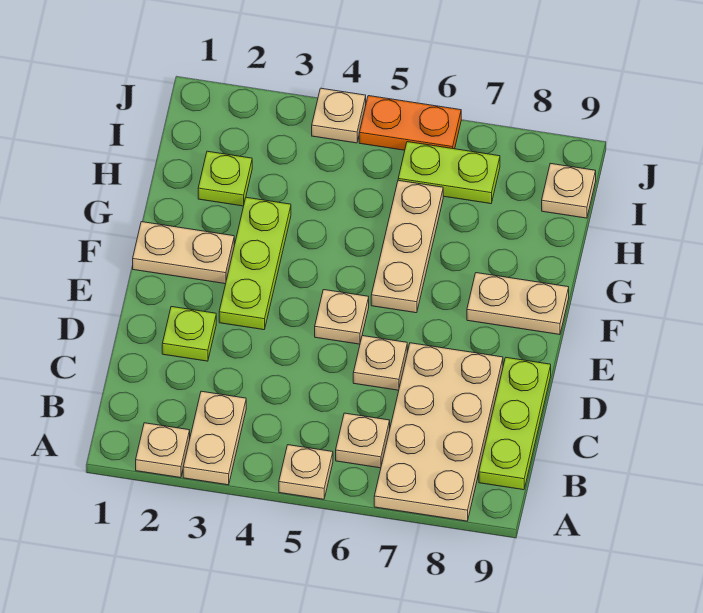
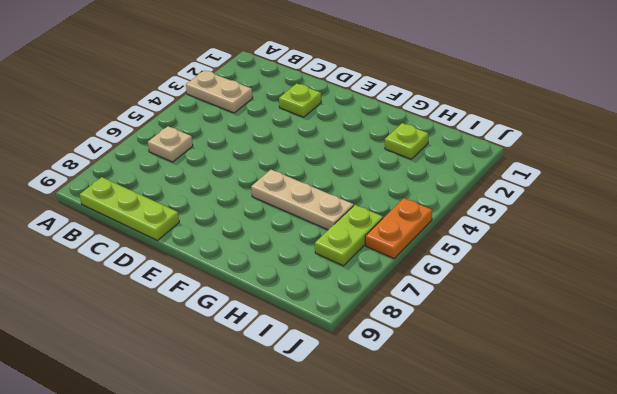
none -> tan plate A2 level 1
none -> tan plate A5 level 1
none -> tan plate A7:D8 level 1

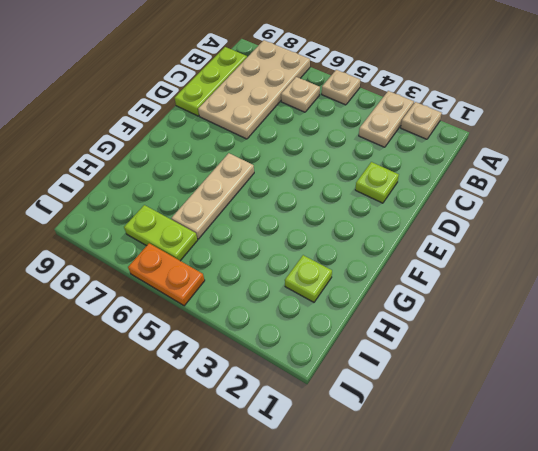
none -> tan plate D6 level 1
none -> lime plate E3:G3 level 1
none -> tan plate E5 level 1

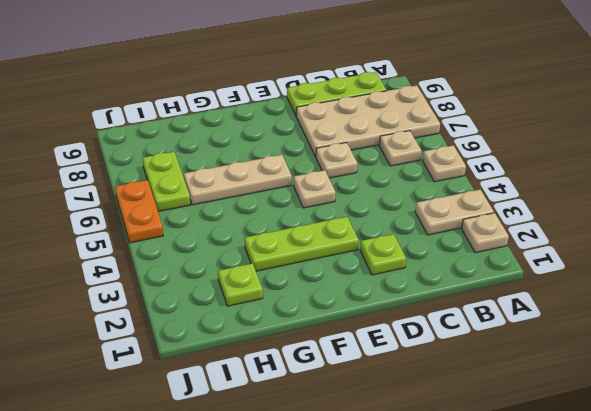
none -> tan plate F1:F2 level 1
none -> tan plate F8:F9 level 1
none -> tan plate I9 level 1

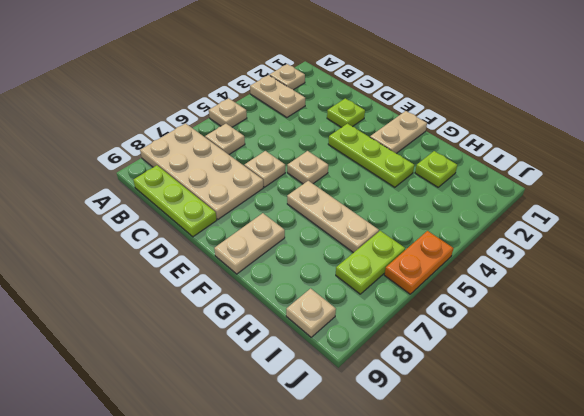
none -> tan plate J4 level 1

